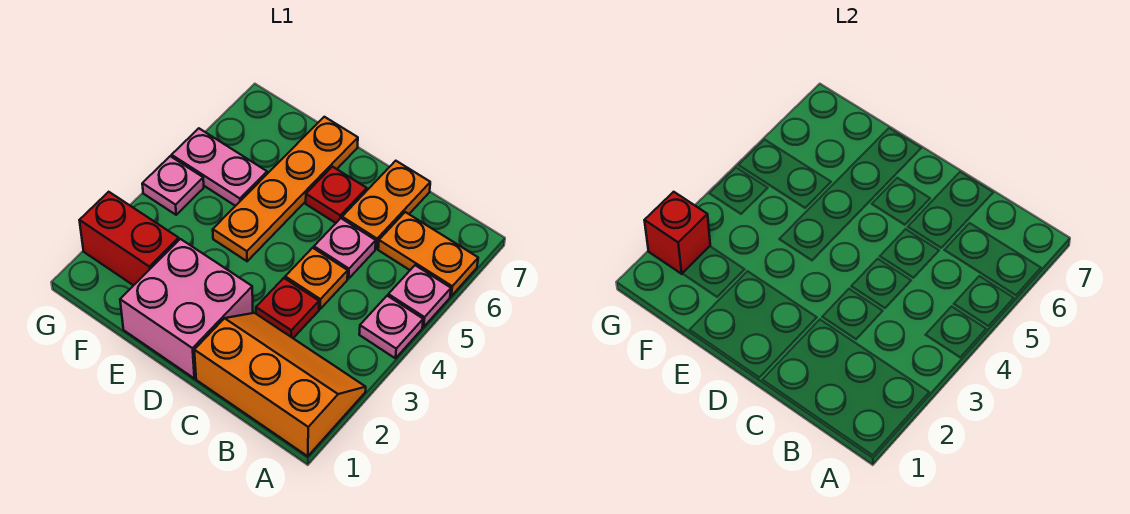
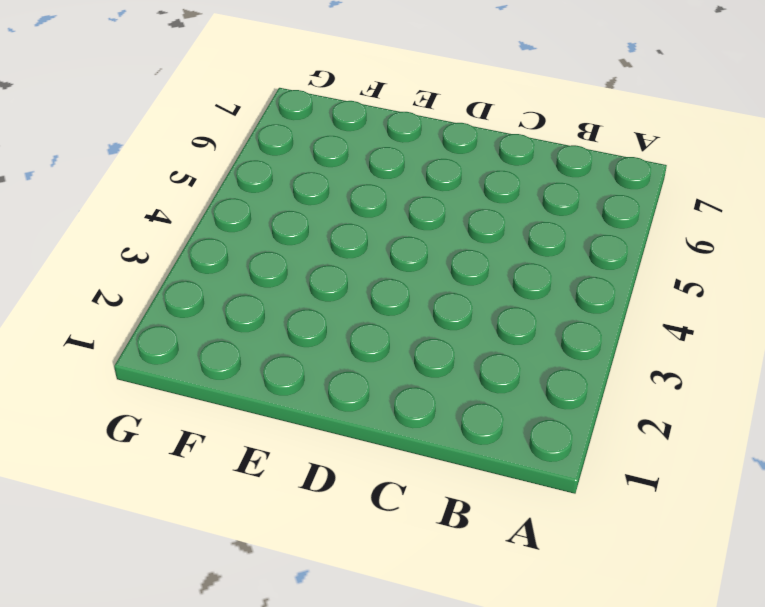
none -> orange slope A1:C2 level 1 top 1
none -> pink plate A4 level 1
none -> pink plate A5 level 1

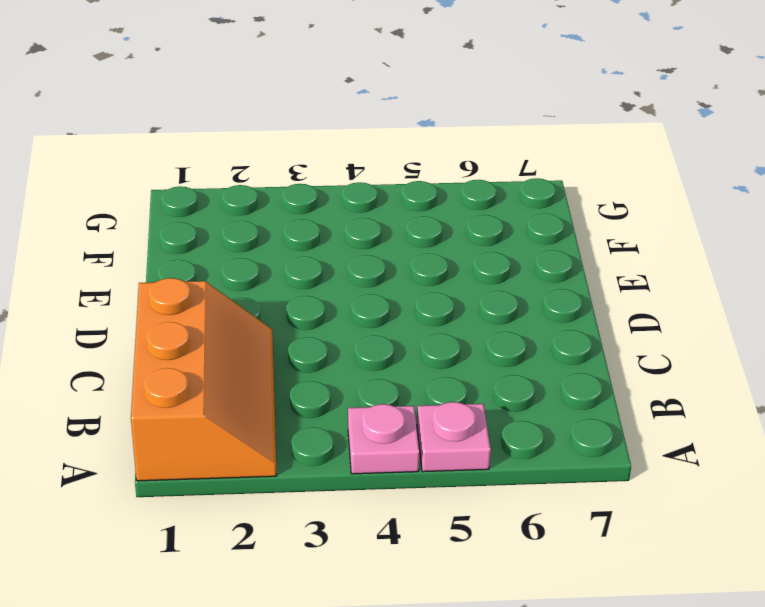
none -> orange plate A6:B6 level 1
none -> red plate C3 level 1
none -> orange plate C4 level 1

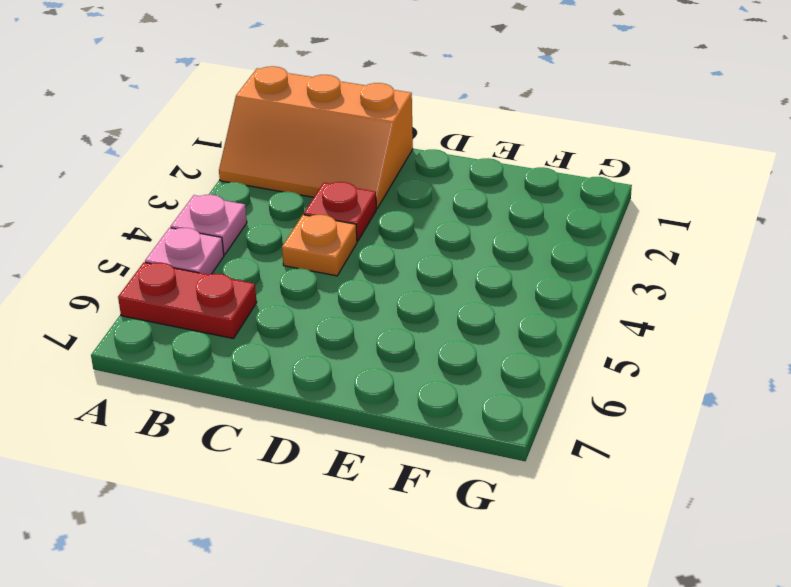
red plate A6:B6 level 1 -> orange plate A6:B6 level 1
none -> pink plate C5 level 1
none -> orange plate C6:C7 level 1
none -> pink brick D1:E2 level 1

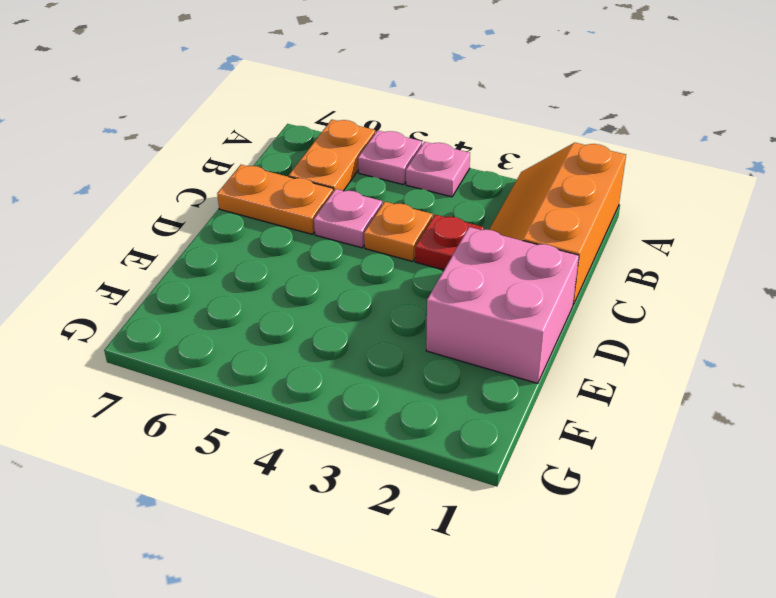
none -> red plate D6 level 1
none -> orange plate E4:E7 level 1
none -> red brick F2:G2 level 1

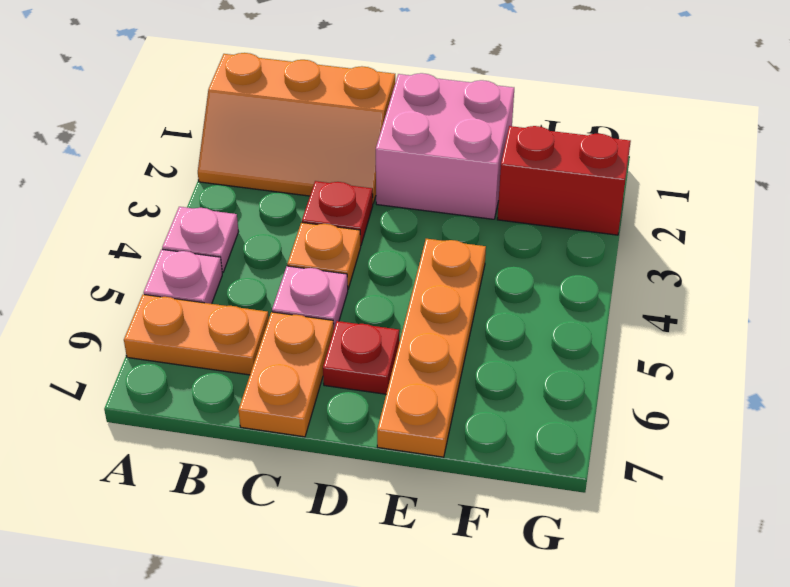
none -> pink plate F5:G5 level 1
none -> pink plate G4 level 1
none -> red brick G2 level 2

